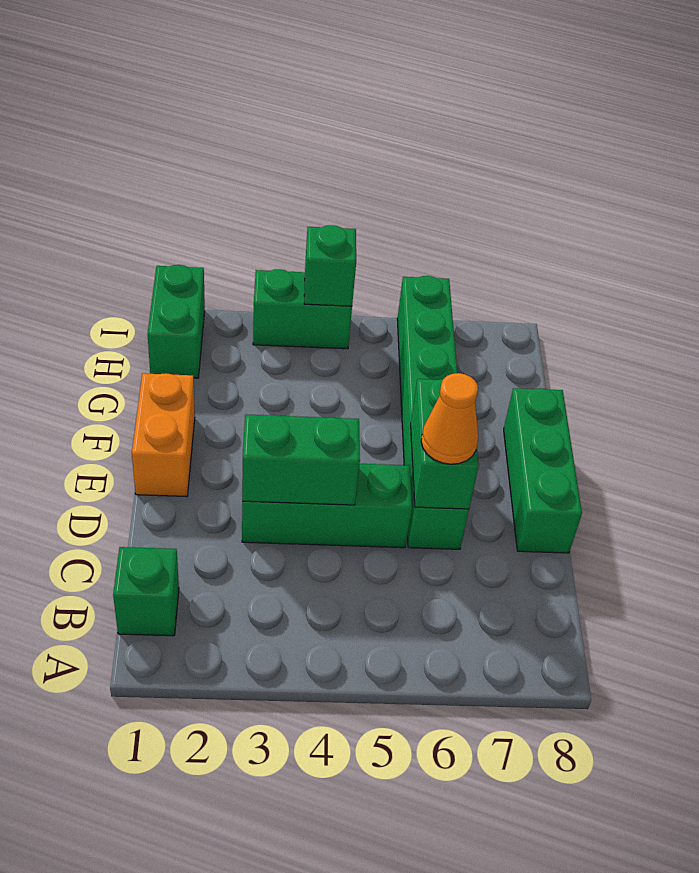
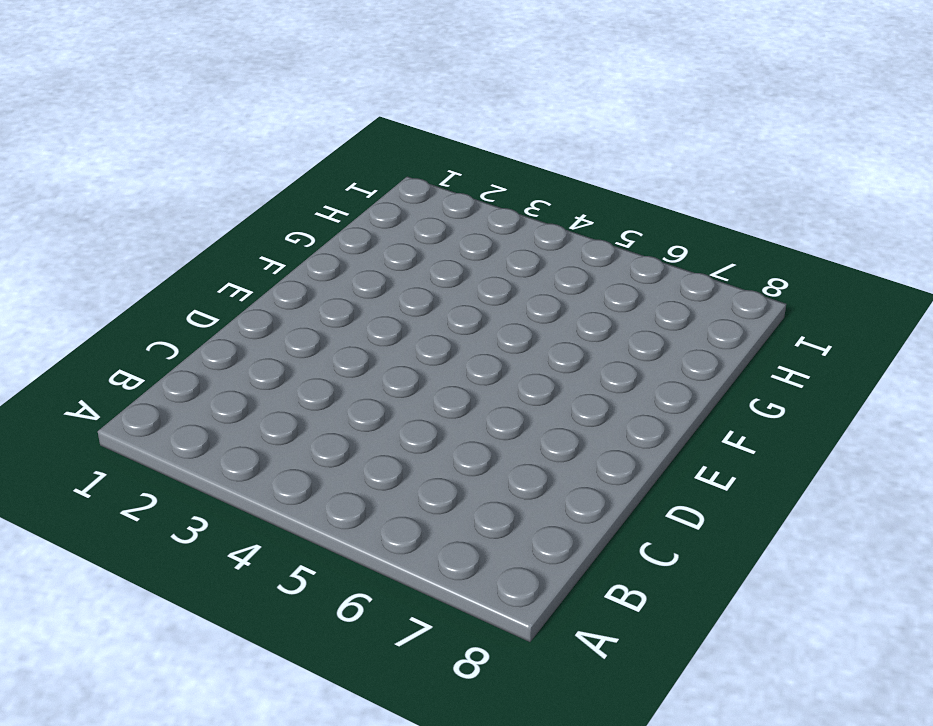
none -> green brick B1 level 1
none -> green brick D3:D5 level 1

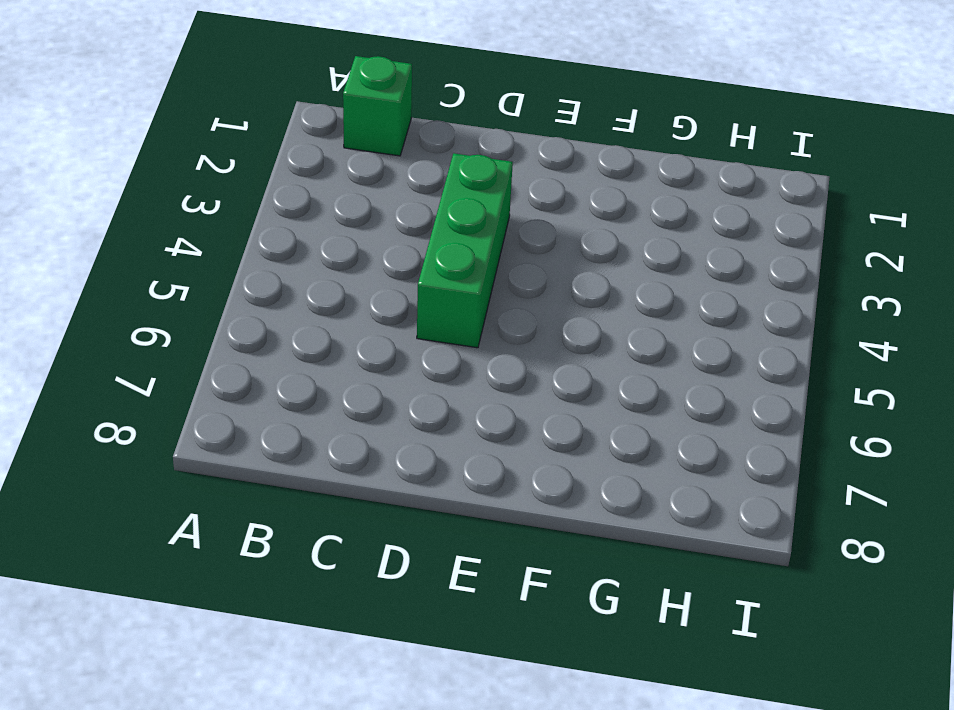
none -> green brick D6:I6 level 1
none -> green brick D8:F8 level 1

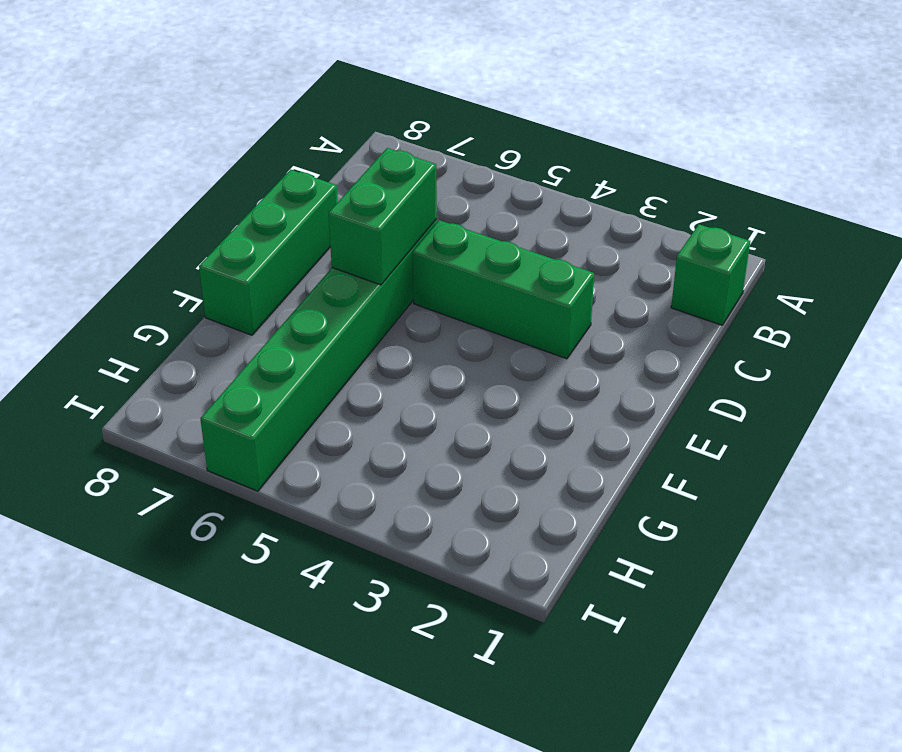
none -> orange brick E1:F1 level 1
none -> green brick H1:I1 level 1

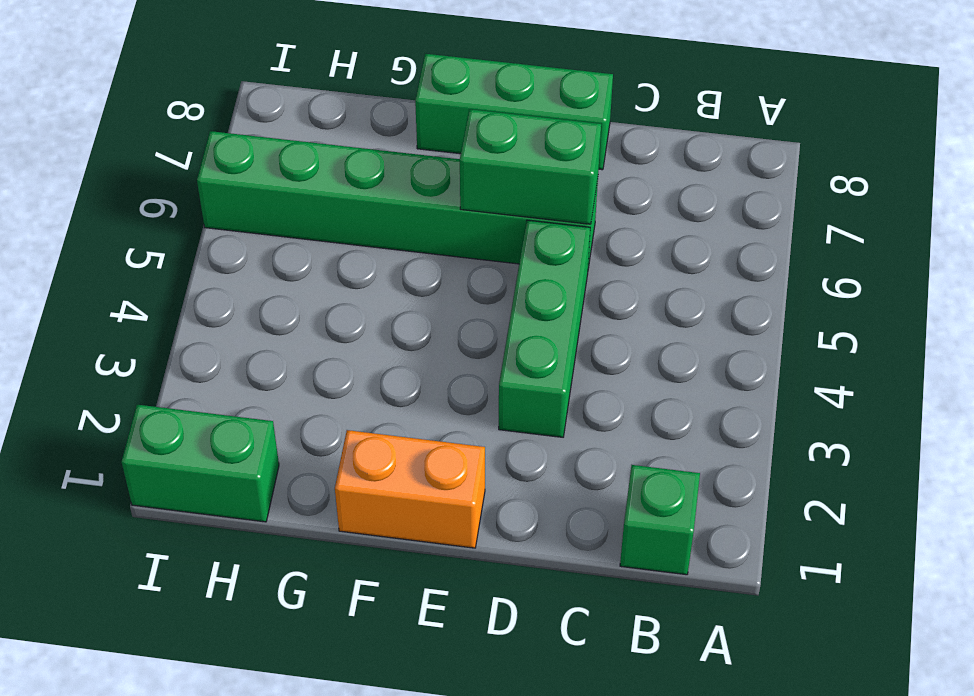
none -> green brick I3:I4 level 1
none -> green brick D3:D4 level 2

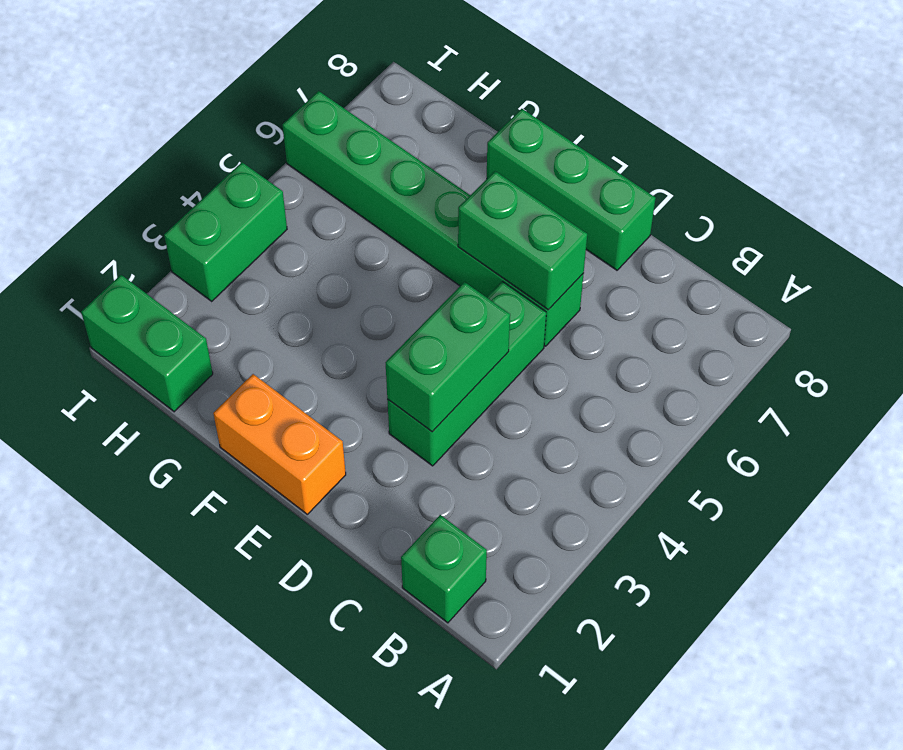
none -> green brick I4 level 2
none -> orange cone D6 level 3

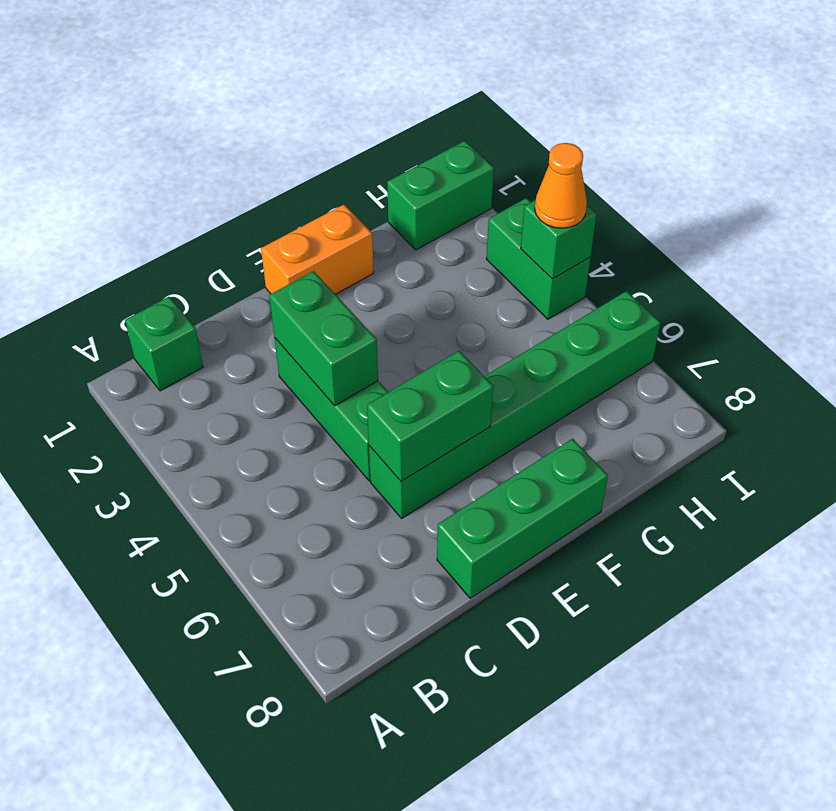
orange cone I4 level 3 -> orange cone D6 level 3

